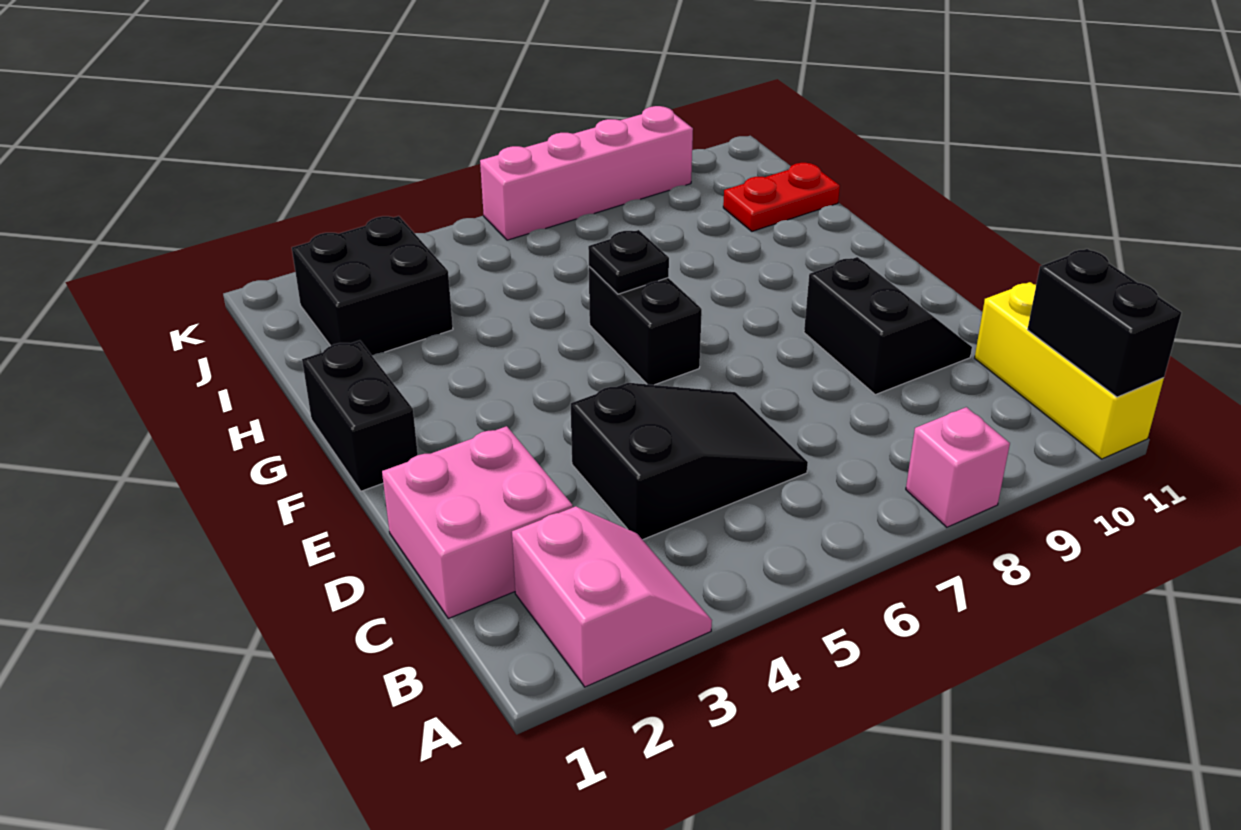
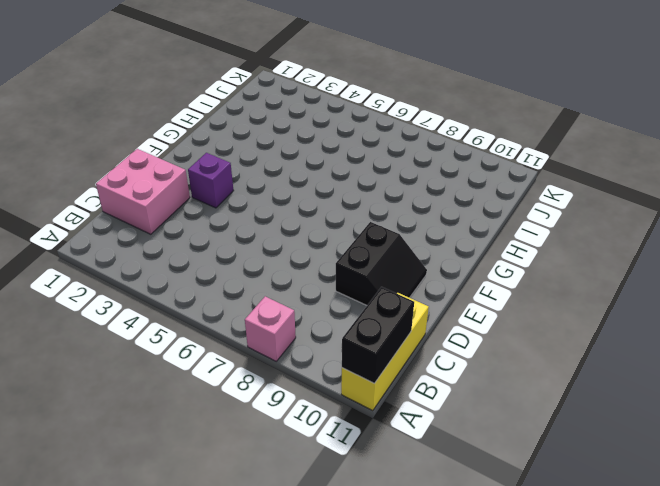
purple brick E3 level 1 -> none
none -> pink slope A2:B3 level 1 top 2
none -> black slope C4:D6 level 1 top 4
none -> black brick F1:G1 level 1

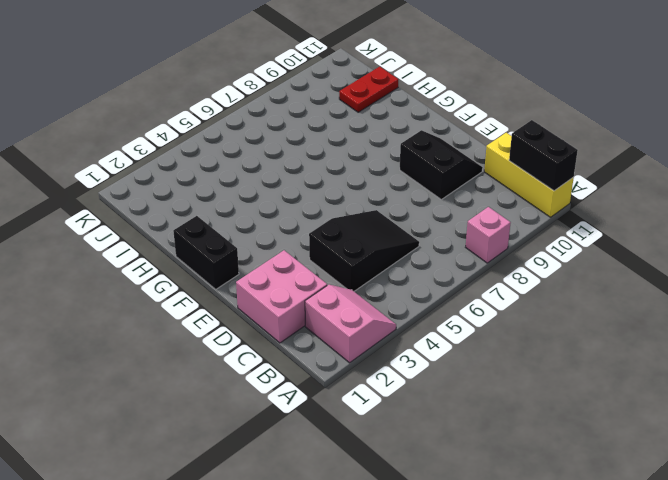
none -> black brick F6:G6 level 1
none -> black brick I2:J3 level 1
none -> pink brick K6:K9 level 1

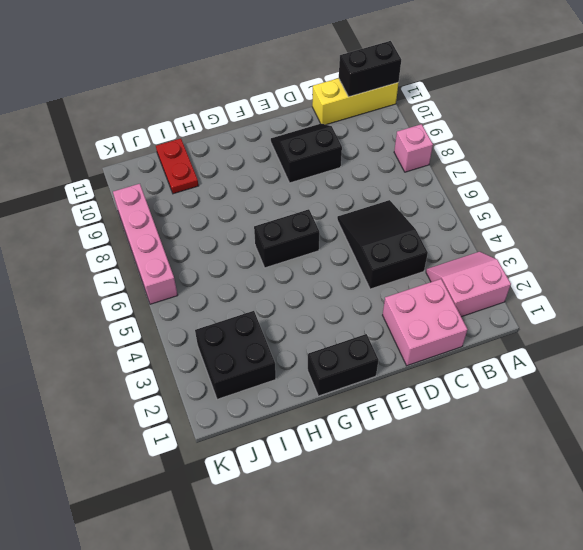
none -> black plate G6 level 2

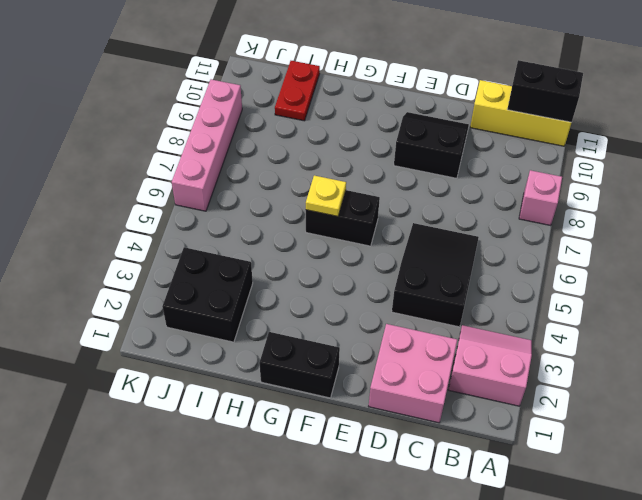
yellow plate G6 level 2 -> black plate G6 level 2

